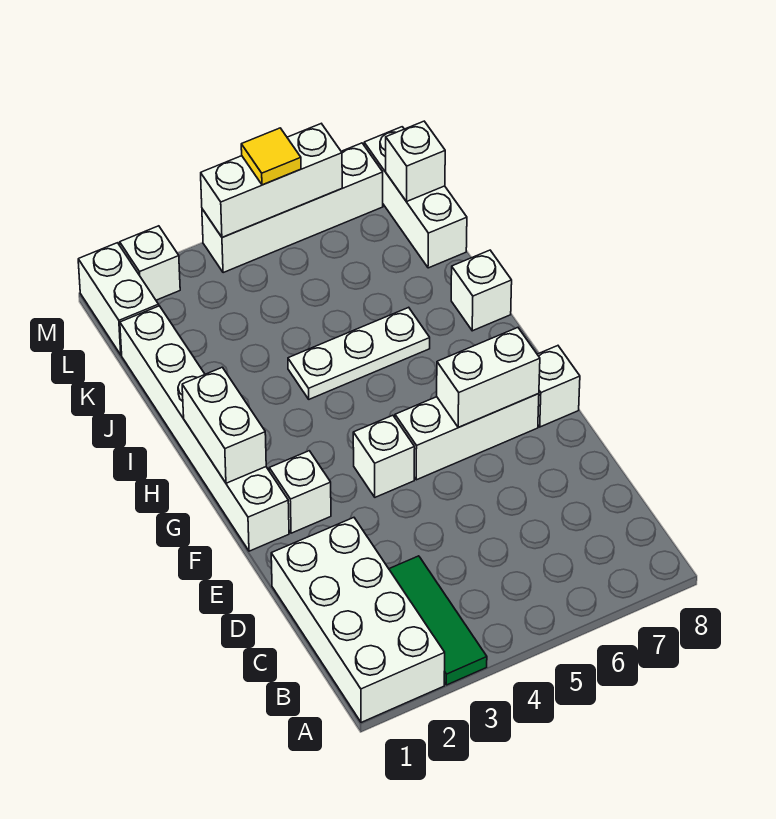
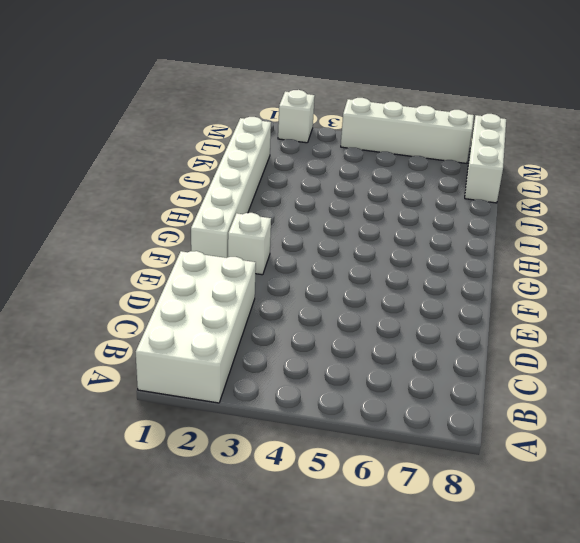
none -> green tile A3:C3 level 1
none -> white brick F4 level 1
none -> white brick F5:F7 level 1

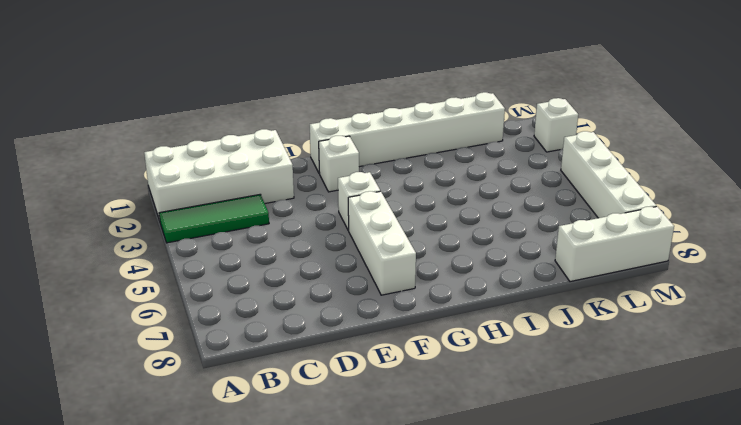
none -> white brick F8 level 1
none -> white plate I4:I6 level 1
none -> white brick I8 level 1

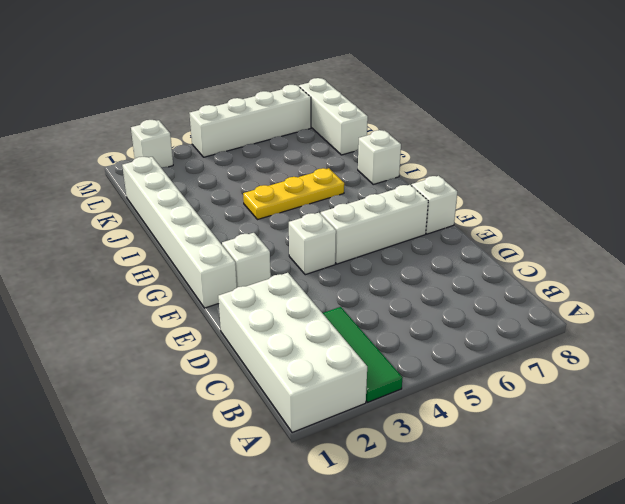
yellow plate I4:I6 level 1 -> white plate I4:I6 level 1
none -> white brick L1:M1 level 1
none -> white brick F6:F7 level 2
none -> white brick G1:H1 level 2

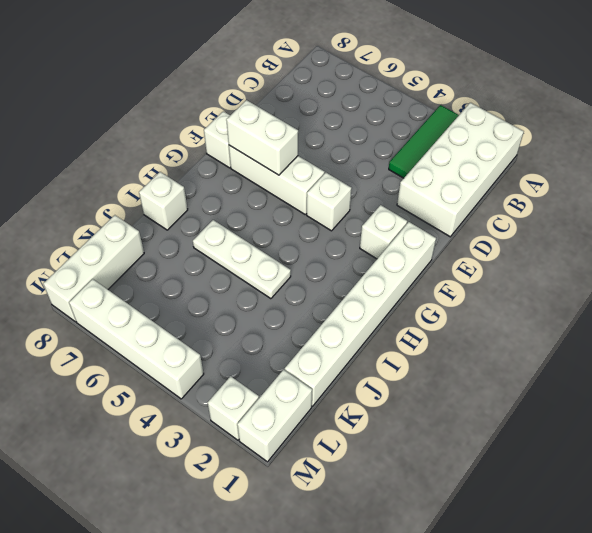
none -> white brick G1:H1 level 2
none -> white brick L8 level 2
none -> white brick M4:M6 level 2

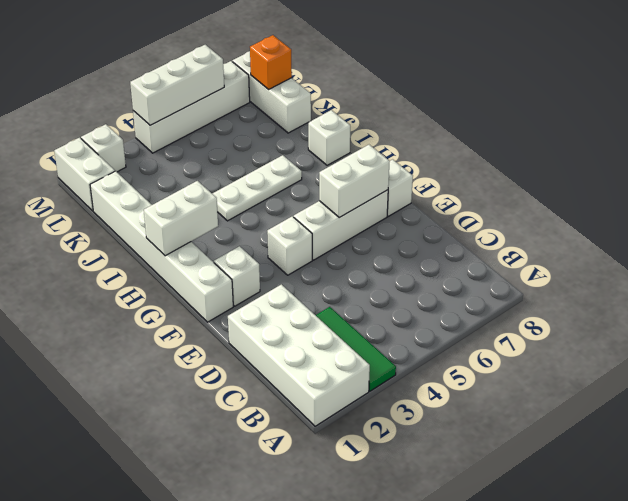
white brick H1:H2 level 2 -> white brick G1:H1 level 2
orange brick L8 level 2 -> white brick L8 level 2
none -> yellow tile M5 level 3

